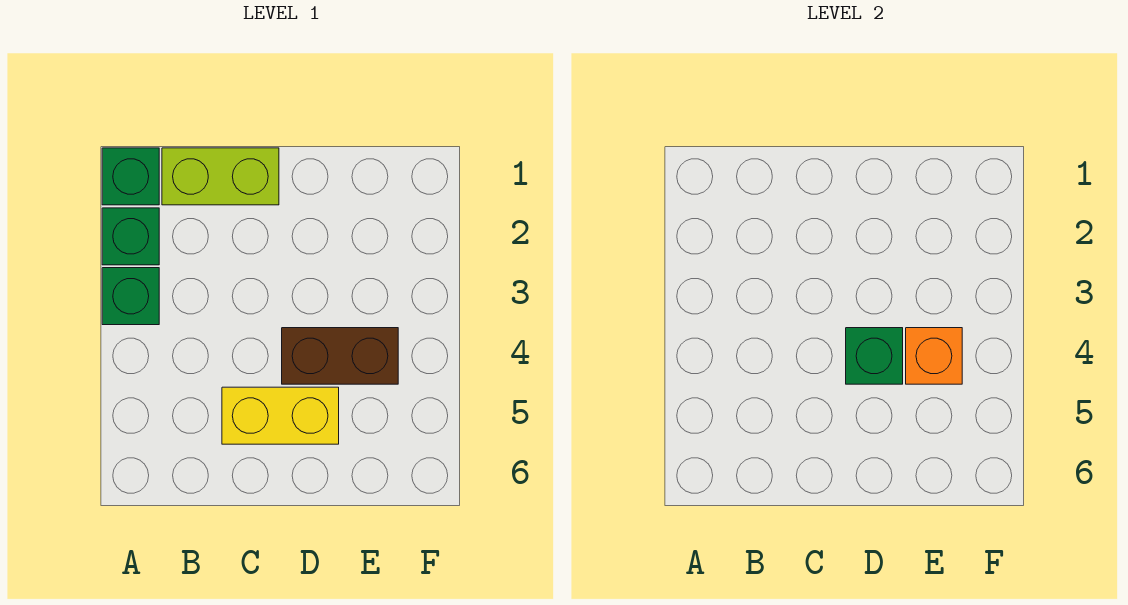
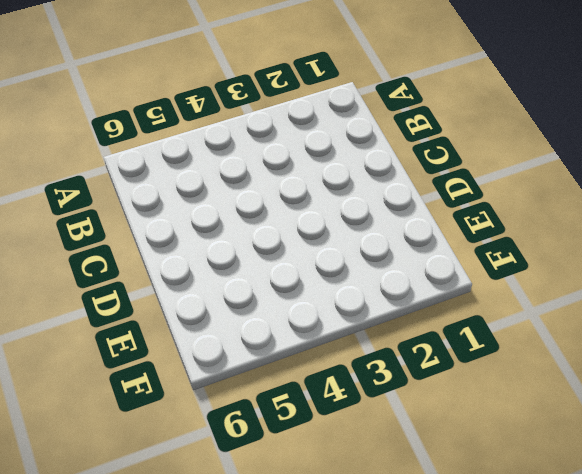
none -> green brick A1 level 1
none -> green brick A2 level 1

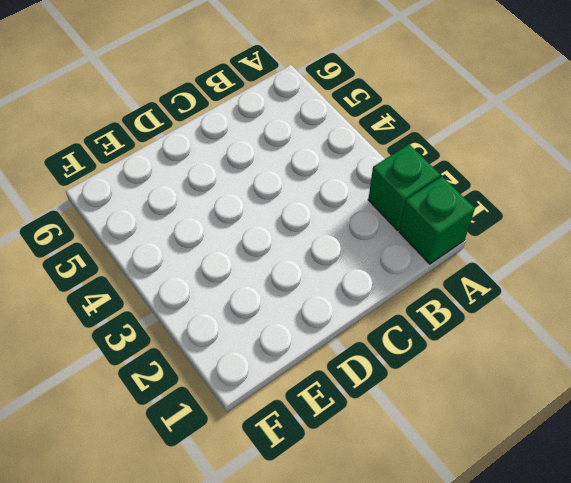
none -> green brick A3 level 1
none -> lime brick B1:C1 level 1

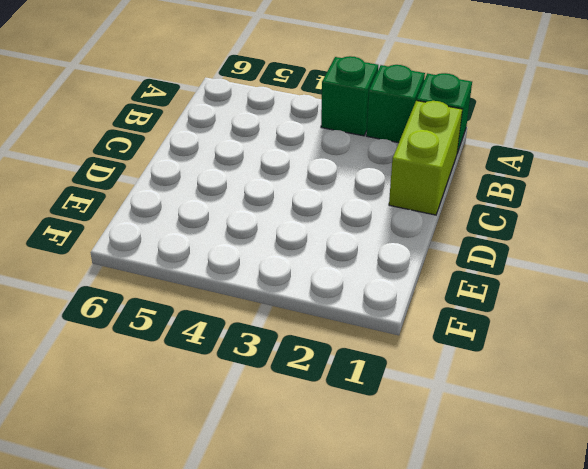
none -> yellow brick C5:D5 level 1
none -> brown brick D4:E4 level 1

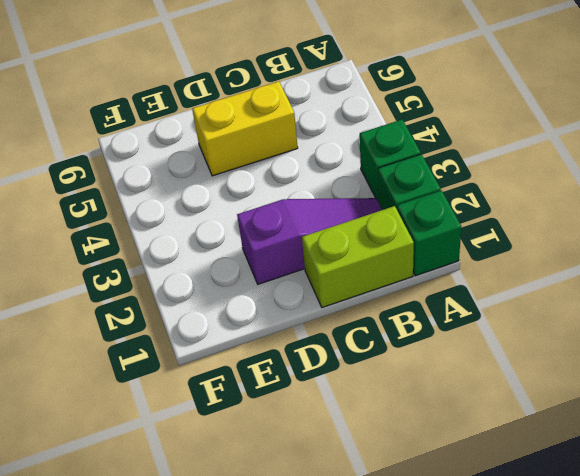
purple slope B2:D2 level 1 top D -> none
none -> brown brick D4:E4 level 1
none -> green brick D4 level 2

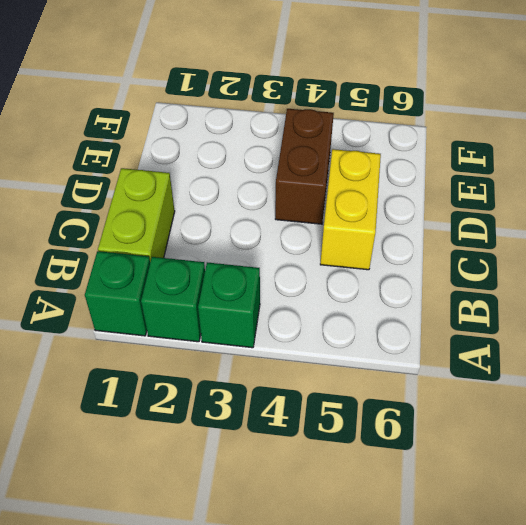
none -> green brick D4 level 2
none -> orange brick E4 level 2

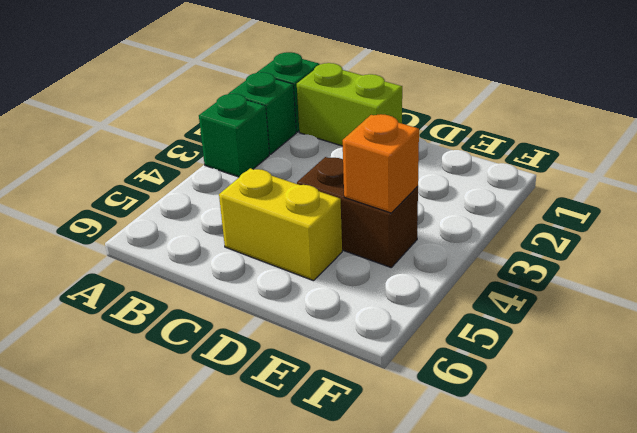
none -> green brick D4 level 2

